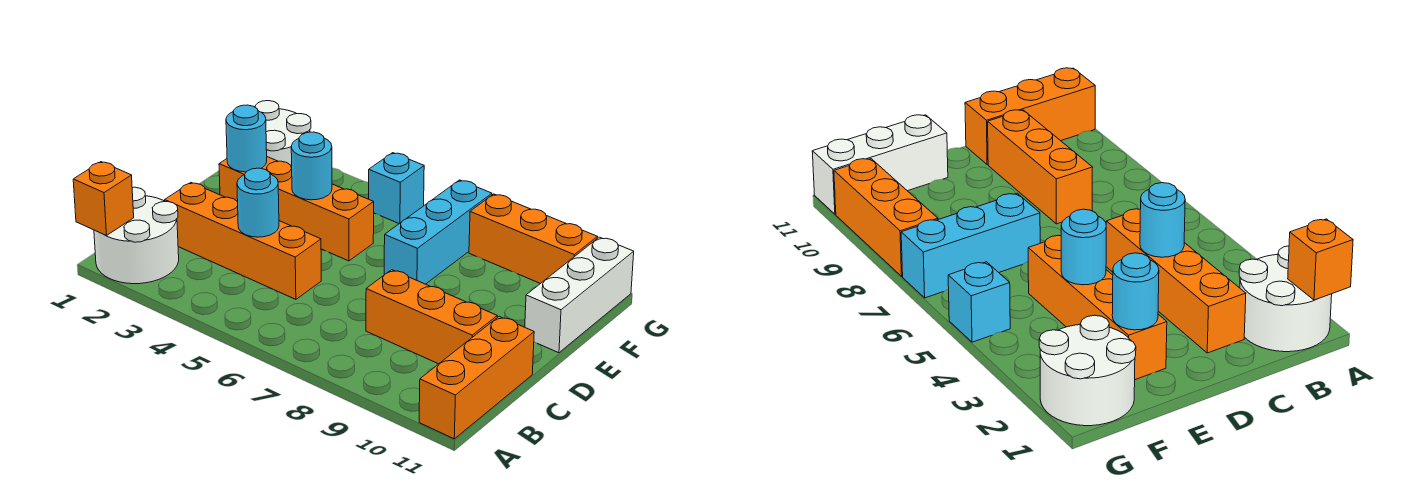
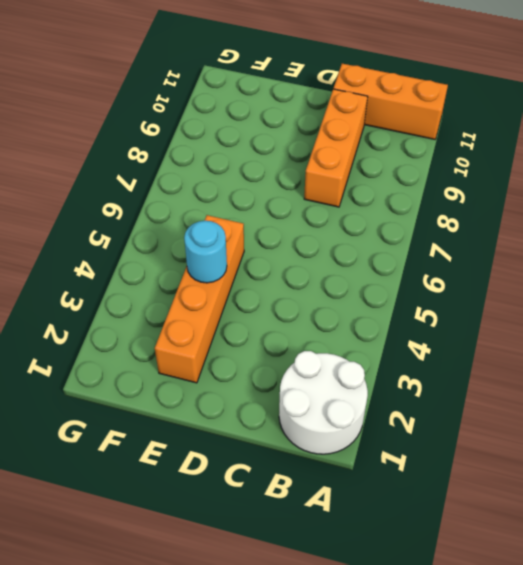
none -> orange brick C2:C5 level 1
none -> cyan brick E7:G7 level 1
none -> white brick E11:G11 level 1

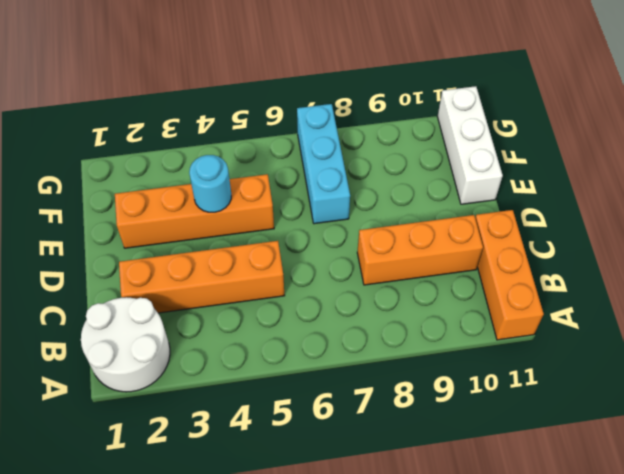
none -> white round brick F1:G2 level 1
none -> cyan brick G5 level 1
none -> orange brick G8:G10 level 1

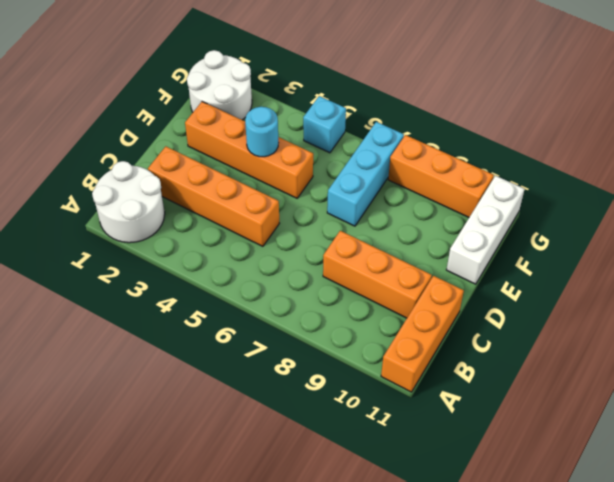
none -> orange brick A1 level 2
none -> cyan round brick C4 level 2
none -> cyan round brick E2 level 2

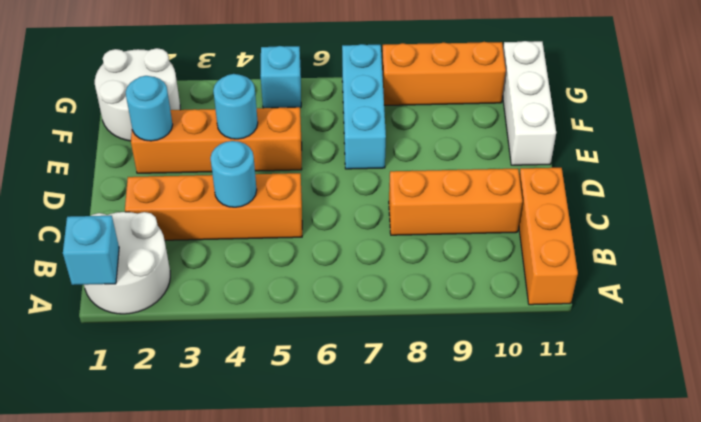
cyan brick A1 level 2 -> orange brick A1 level 2

